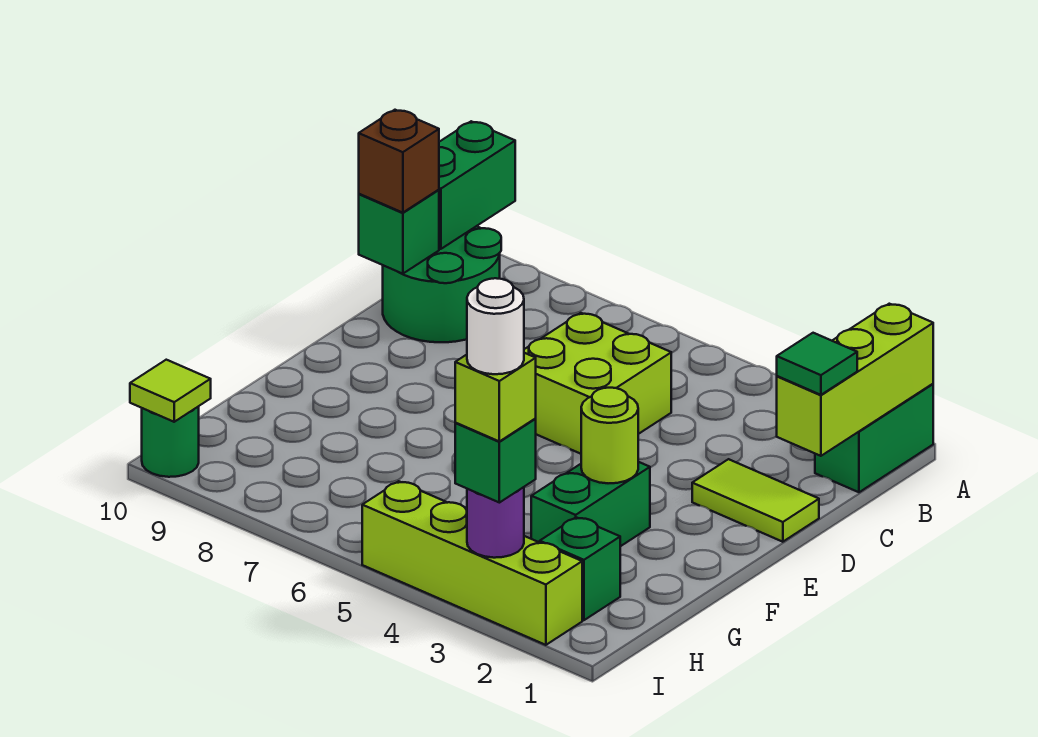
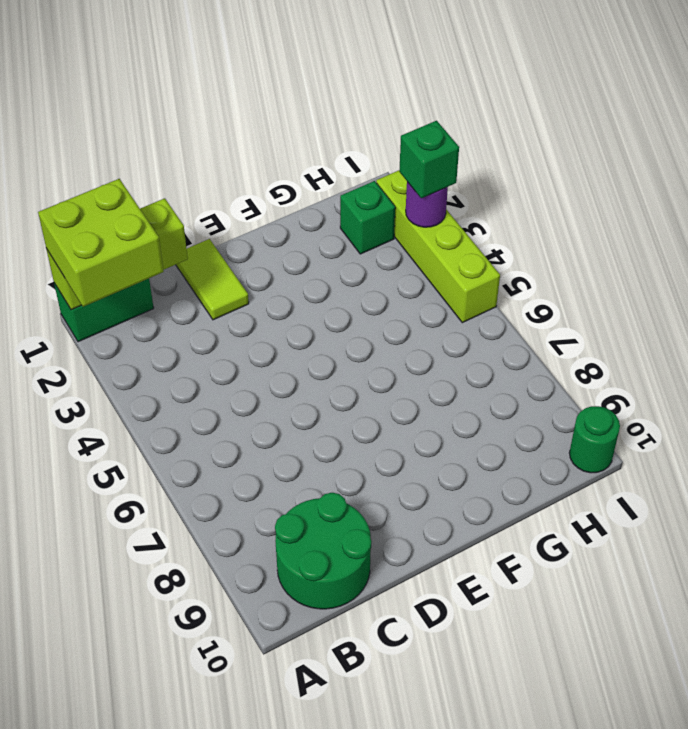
lime brick A1:B2 level 3 -> lime brick C5:D6 level 1
none -> green brick F3:G3 level 1
none -> green brick A10:B10 level 2
none -> green brick C10 level 2

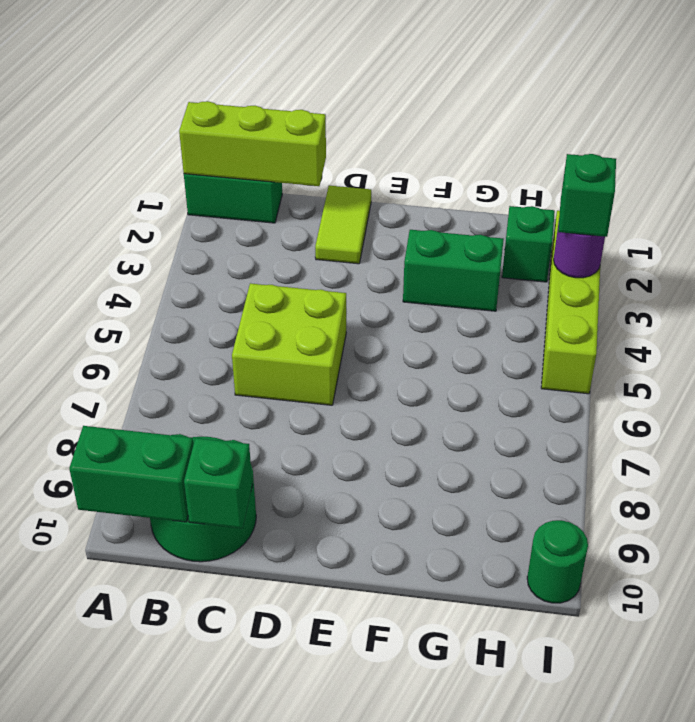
none -> lime round brick F3 level 2
none -> lime tile I10 level 2
none -> green tile C1 level 3

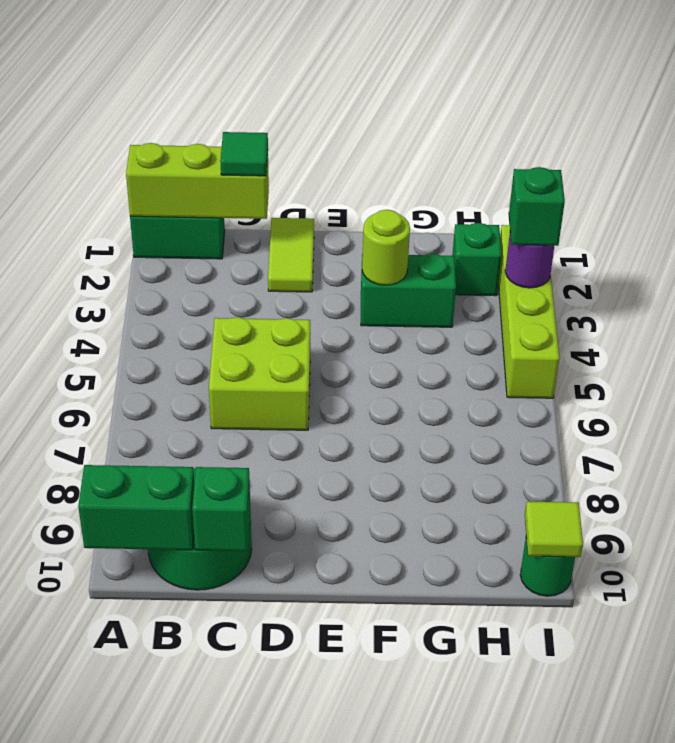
none -> brown brick C10 level 3
none -> lime brick I3 level 4
none -> white round brick I3 level 5

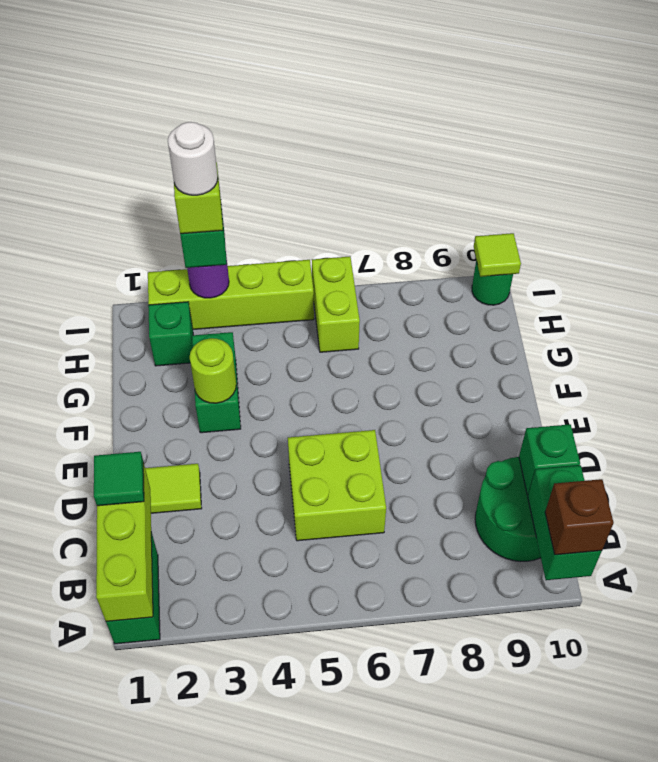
brown brick A10 level 3 -> brown brick C10 level 3
lime brick H6:I6 level 1 -> none

